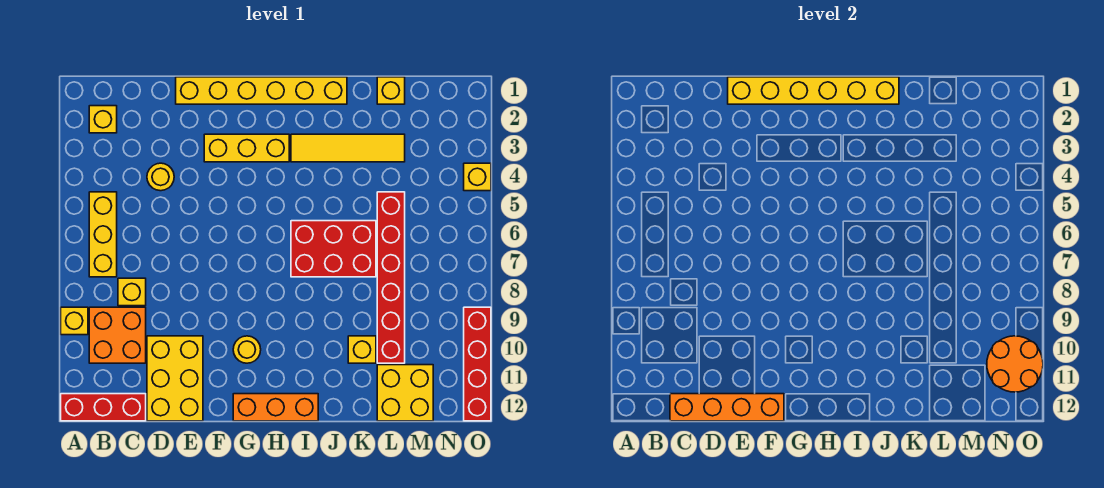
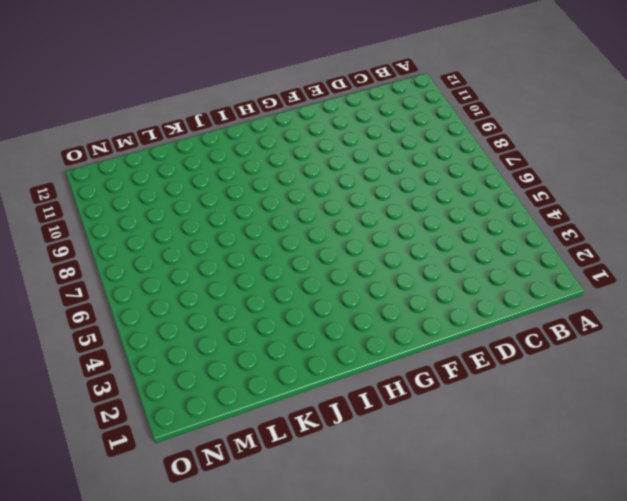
none -> yellow brick A9 level 1
none -> red brick A12:C12 level 1
none -> yellow brick B2 level 1

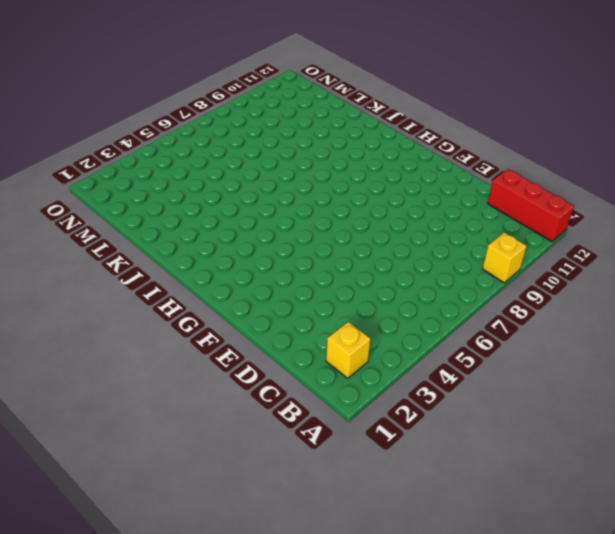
none -> yellow brick B5:B7 level 1
none -> orange brick B9:C10 level 1
none -> yellow brick C8 level 1

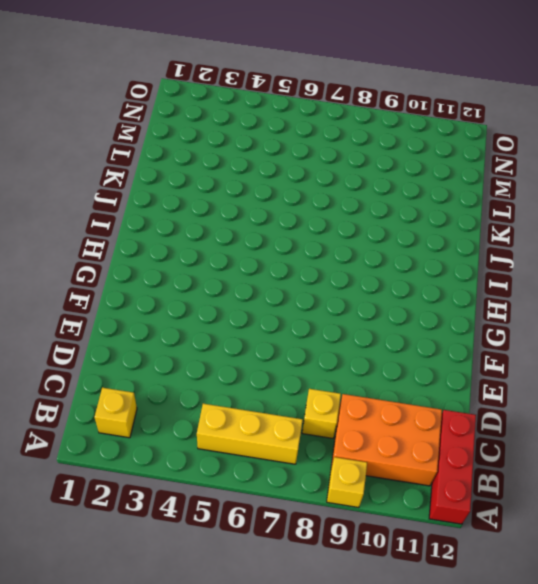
orange brick B9:C11 level 1 -> orange brick B9:C10 level 1
none -> yellow round brick D4 level 1
none -> yellow brick D10:E12 level 1
none -> yellow brick E1:J1 level 1

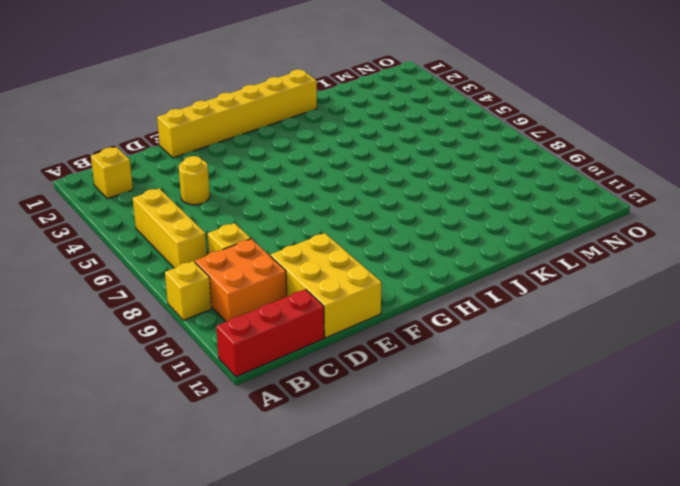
none -> yellow brick F3:H3 level 1
none -> yellow round brick G10 level 1
none -> orange brick G12:I12 level 1

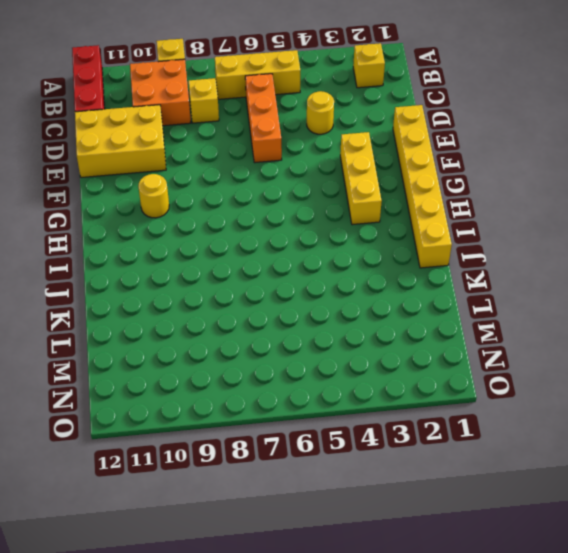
orange brick C6:E6 level 1 -> orange brick G12:I12 level 1
none -> yellow tile I3:L3 level 1
none -> red brick I6:K7 level 1
none -> yellow brick K10 level 1

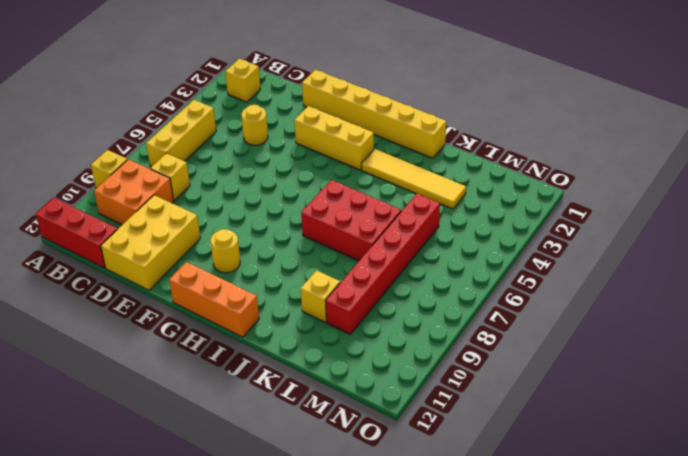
none -> yellow brick L1 level 1
none -> yellow brick L11:M12 level 1
none -> yellow brick O4 level 1

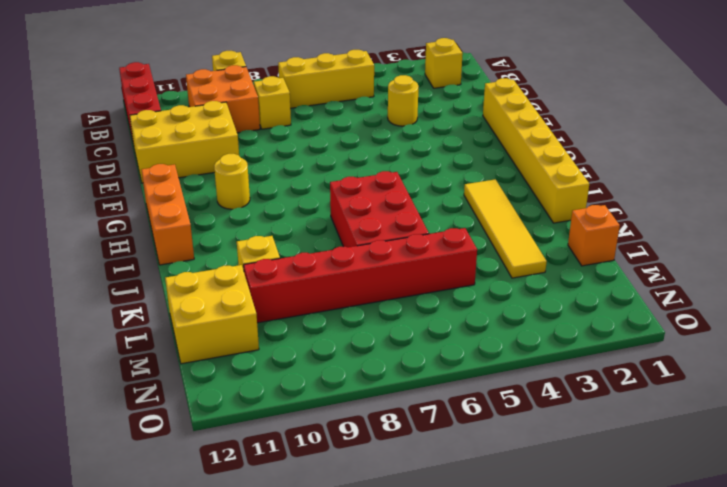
orange brick L1 level 1 -> yellow brick L1 level 1
none -> yellow brick F3:H3 level 1
none -> yellow brick O4 level 1
none -> red brick O9:O12 level 1

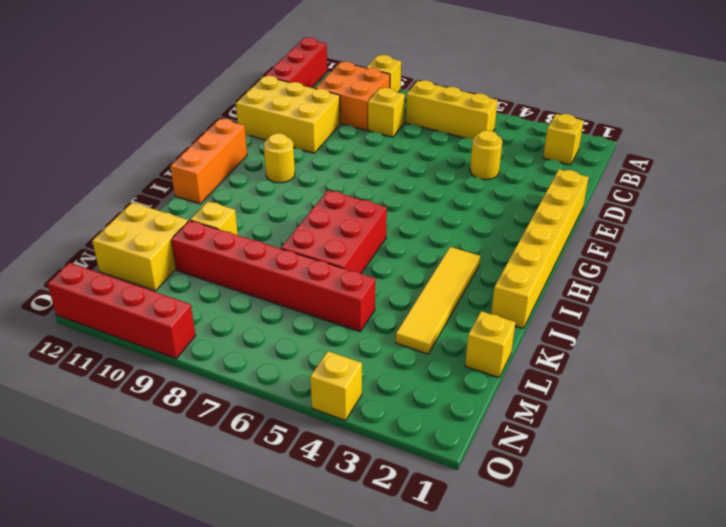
none -> yellow brick F3:H3 level 1
none -> orange brick C12:F12 level 2
none -> yellow brick E1:J1 level 2

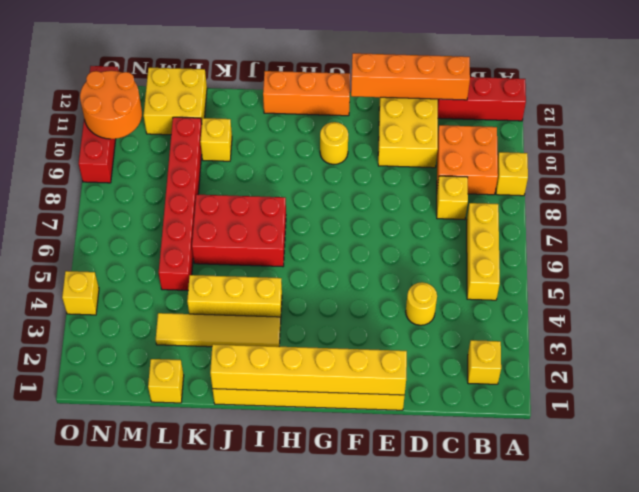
yellow brick I4:K4 level 1 -> yellow brick F3:H3 level 1

